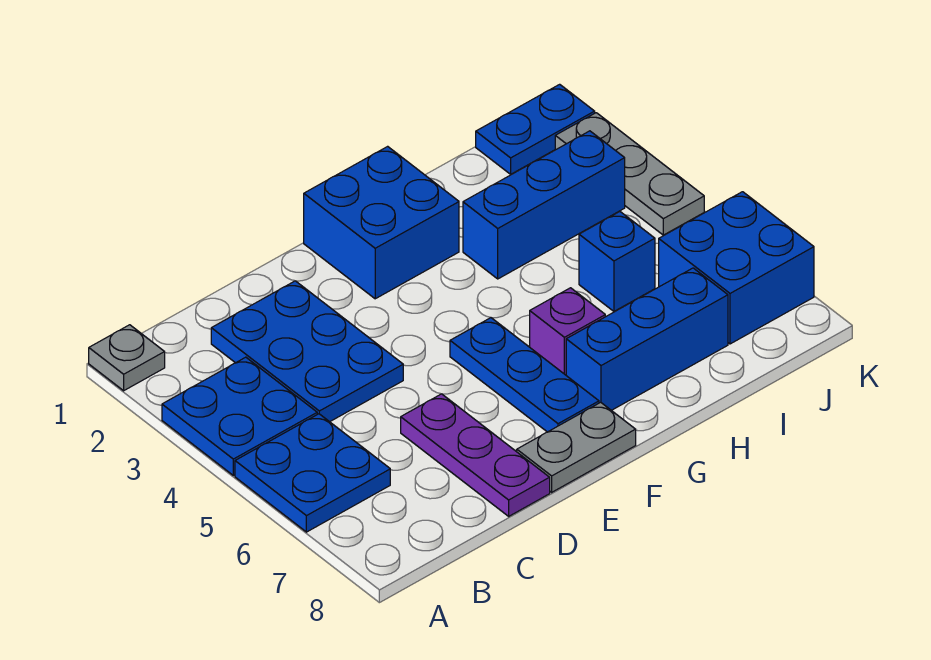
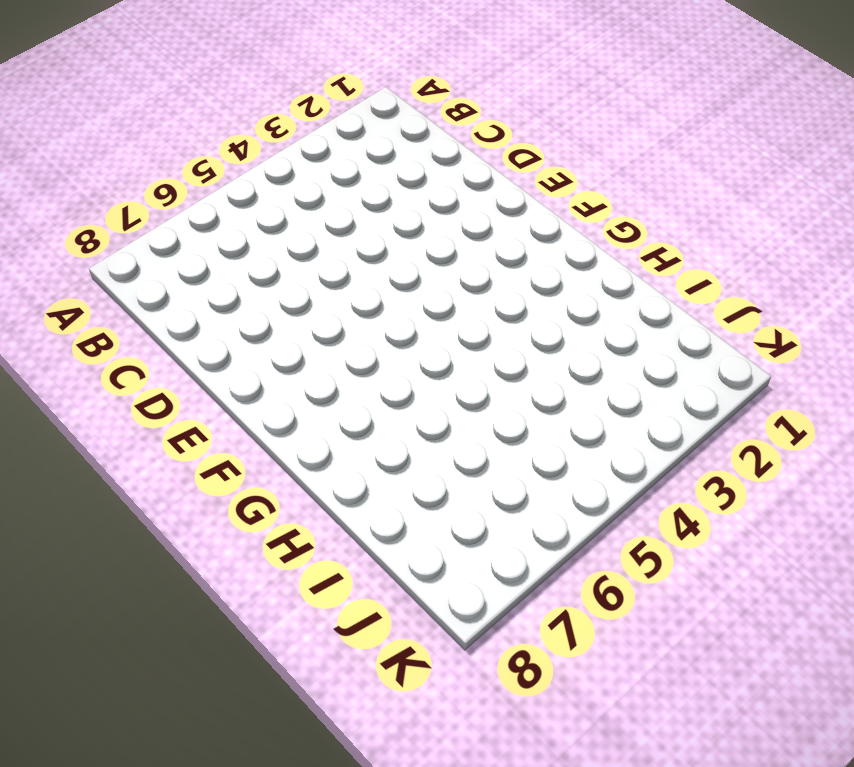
none -> grey plate A1 level 1
none -> blue plate A3:B4 level 1
none -> blue plate A5:B6 level 1

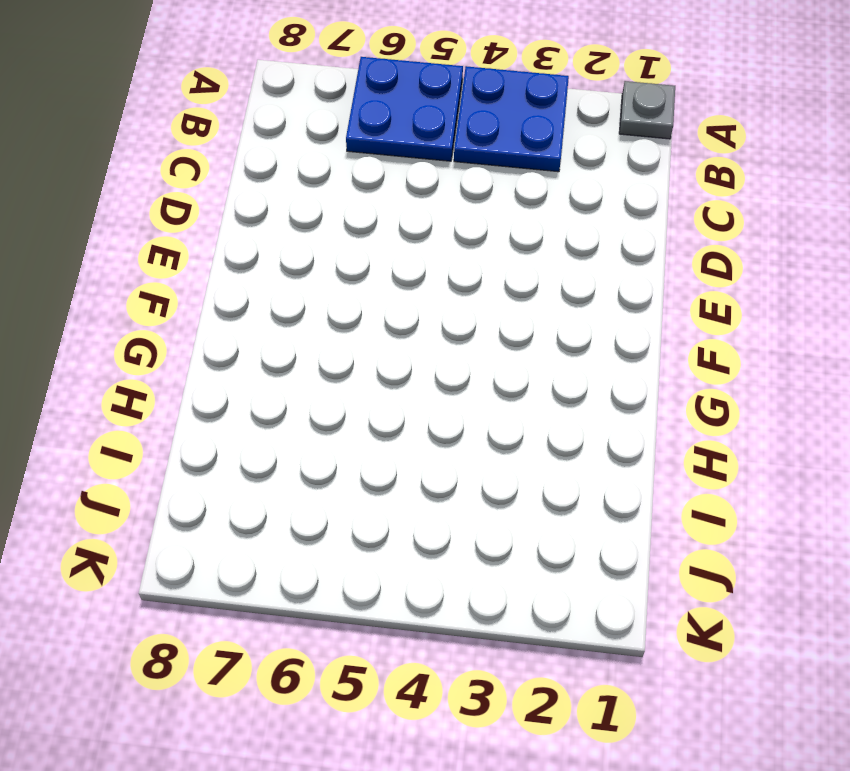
none -> blue plate C2:D4 level 1
none -> purple plate D6:D8 level 1
none -> grey plate E8:F8 level 1

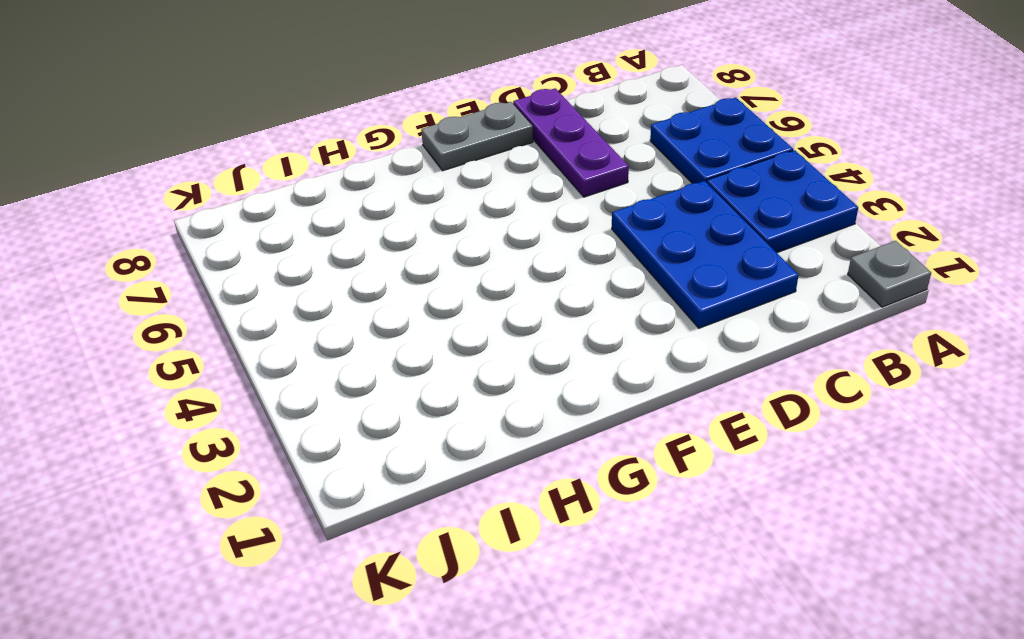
none -> blue brick F1:G2 level 1
none -> blue plate F5:F7 level 1
none -> purple brick G6 level 1

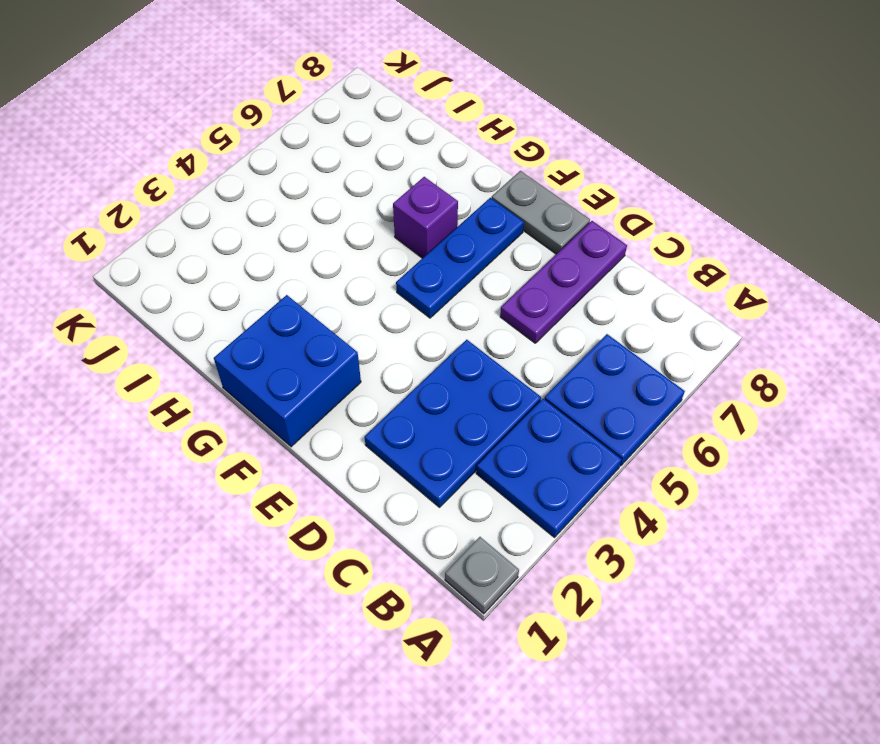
none -> blue brick G7:I7 level 1
none -> blue brick H3:J3 level 1
none -> blue brick I5 level 1

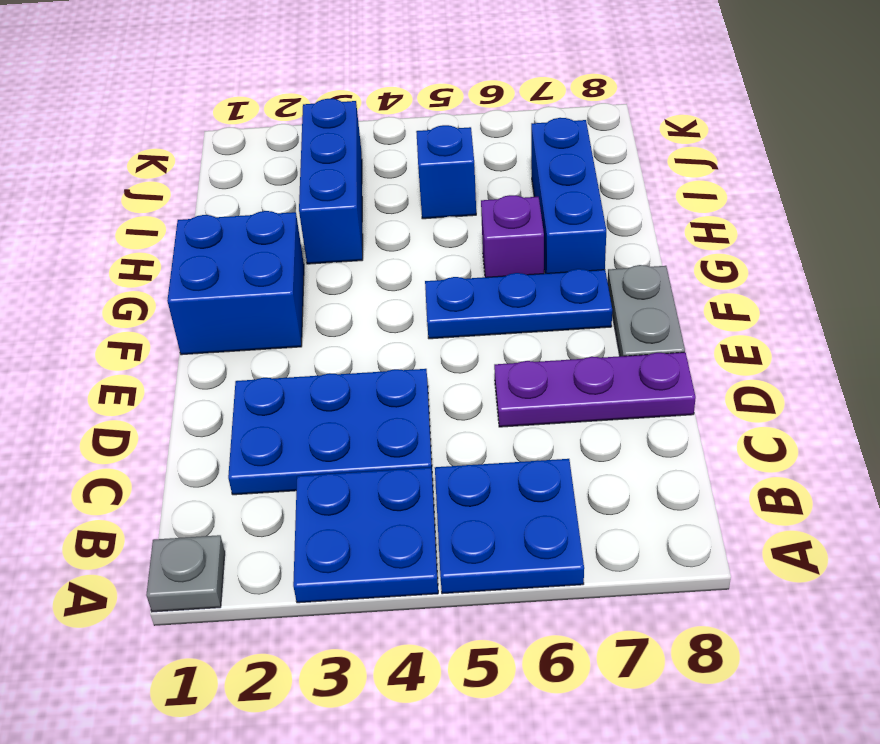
none -> blue plate J1:K1 level 1
none -> blue brick J6:K7 level 1
none -> grey plate K2:K4 level 1

